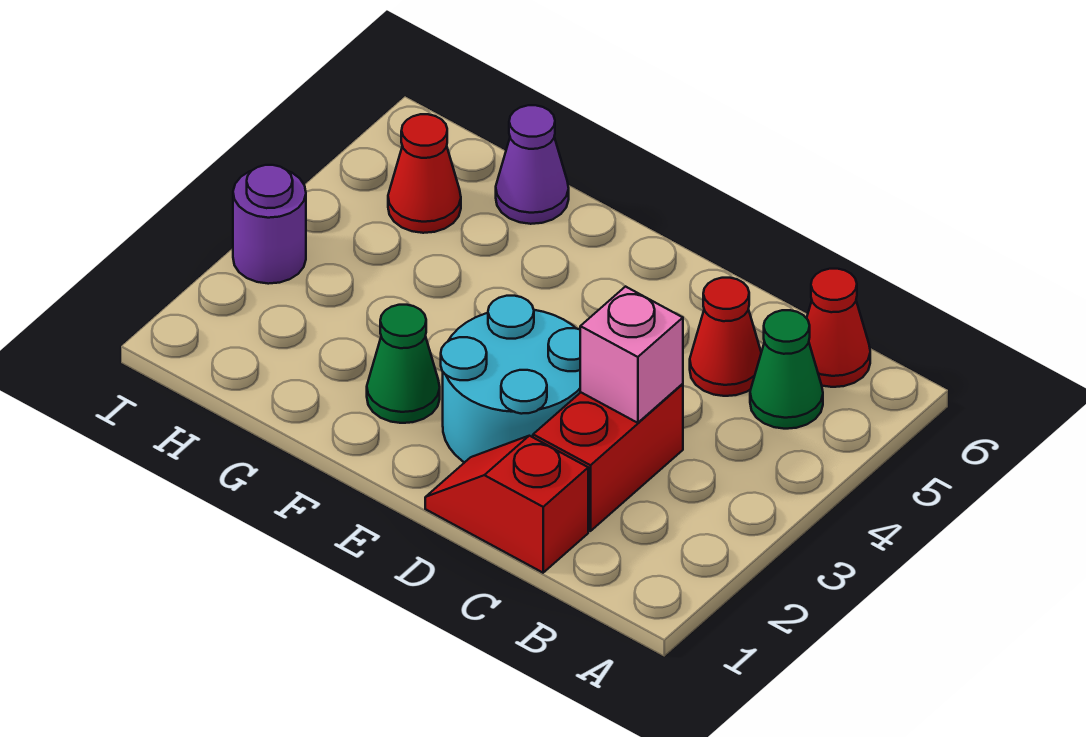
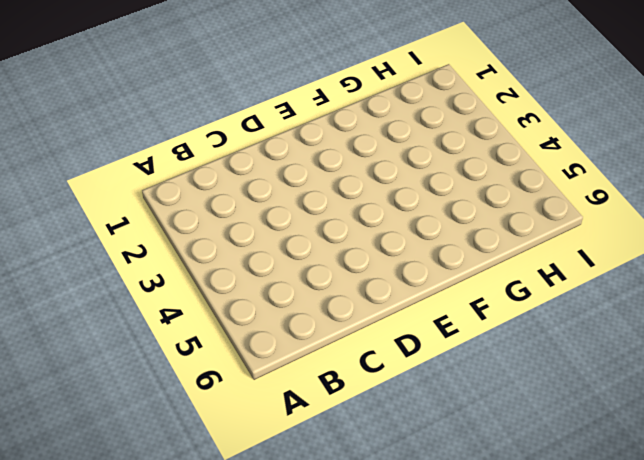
none -> green cone B5 level 1
none -> red cone B6 level 1

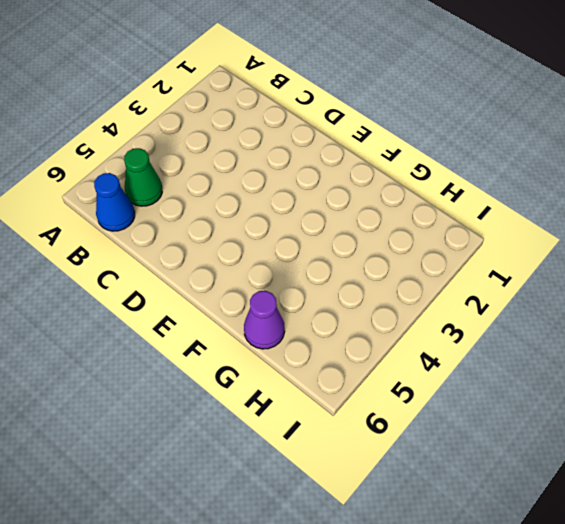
blue cone B6 level 1 -> red cone B6 level 1
none -> red slope C1:D1 level 1 top C
none -> red brick C2:C3 level 1

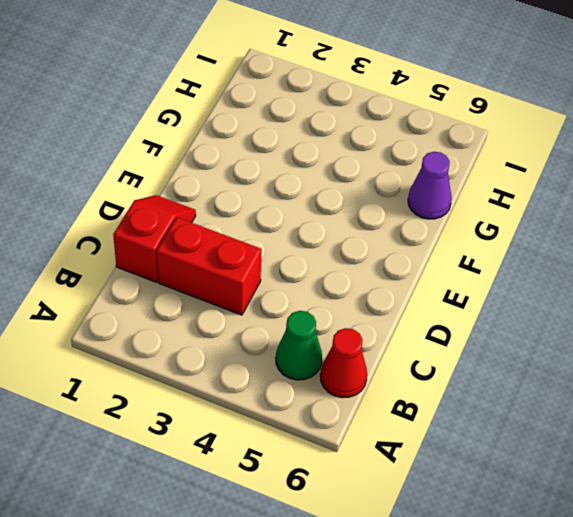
none -> red cone C5 level 1
none -> cyan round brick D2:E3 level 1

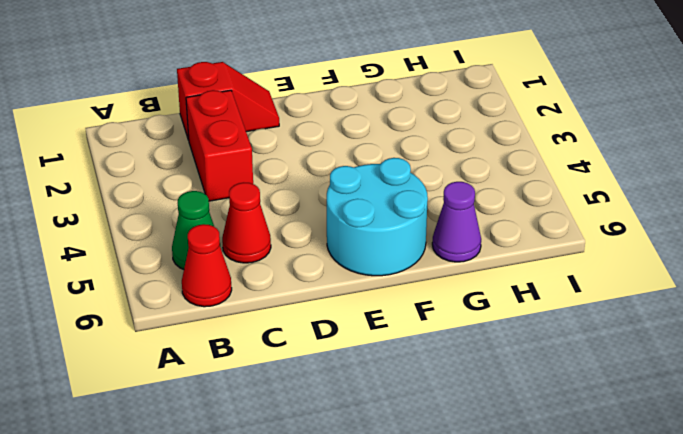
cyan round brick E5:F6 level 1 -> cyan round brick D2:E3 level 1
none -> green cone F2 level 1
none -> red cone H5 level 1

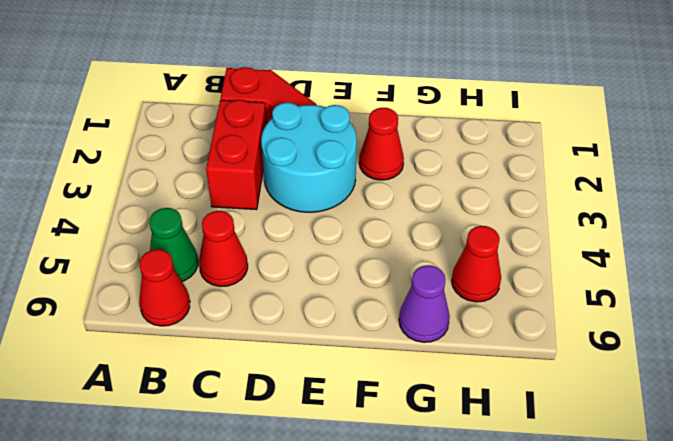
red cone F2 level 1 -> green cone F2 level 1
none -> purple round brick I3 level 1
none -> pink brick C3 level 2

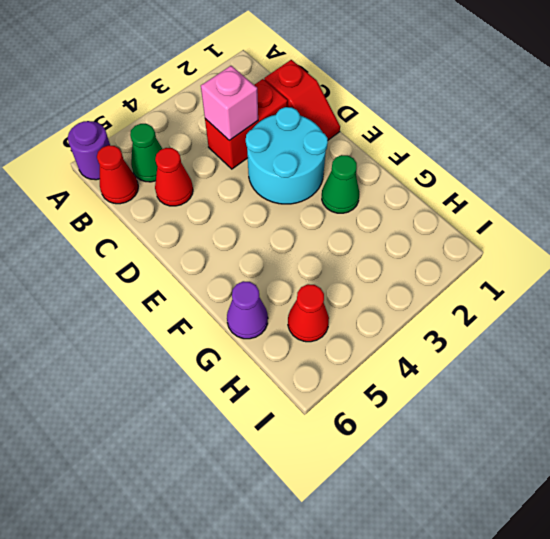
purple round brick A6 level 1 -> purple round brick I3 level 1

